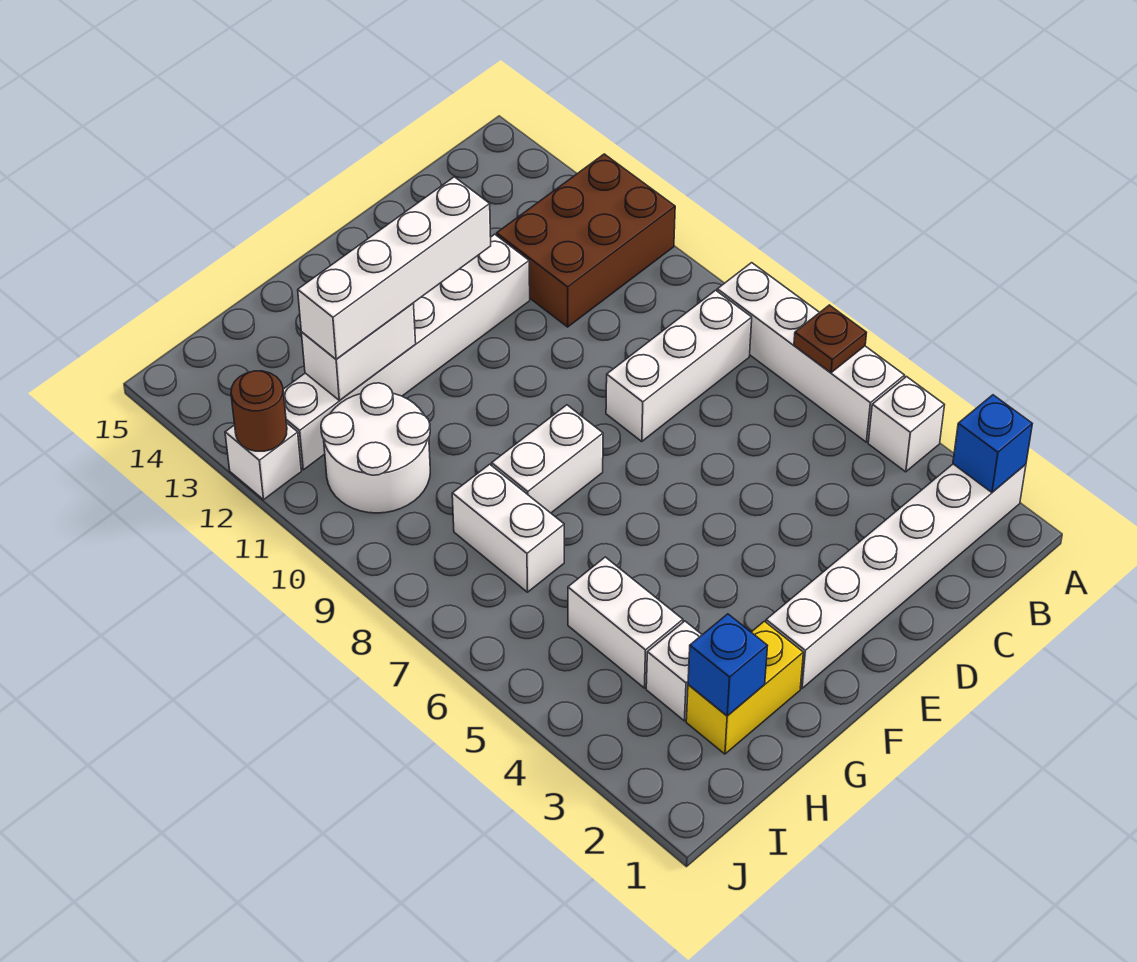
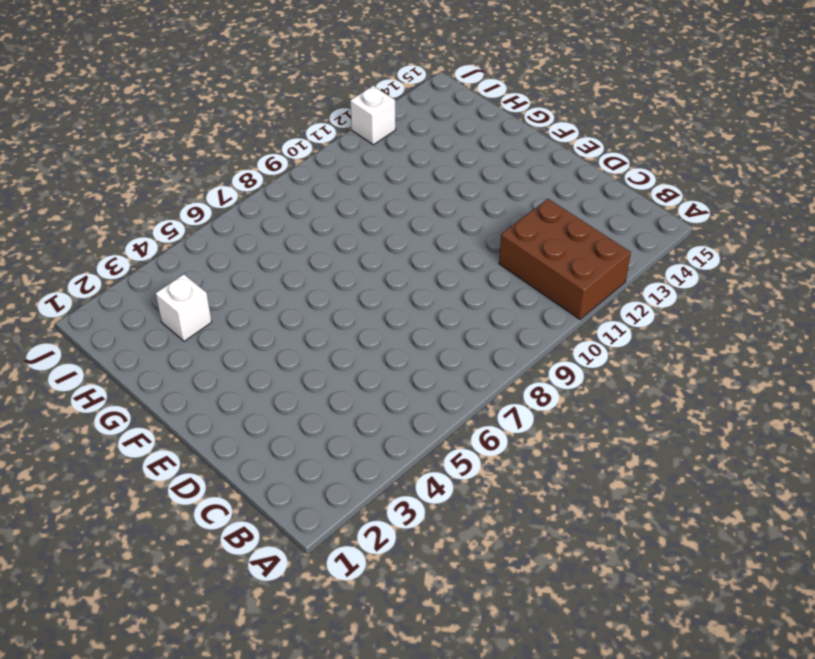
none -> white brick A2:F2 level 1
none -> white brick A4 level 1
none -> white brick A5:A8 level 1

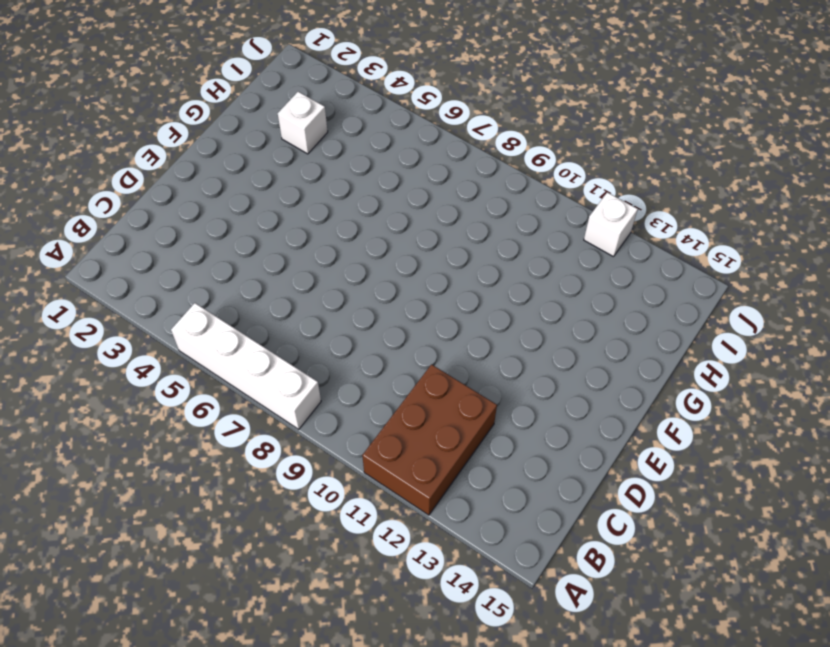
none -> white brick A2:F2 level 1
none -> white brick A4 level 1
none -> white brick B8:D8 level 1

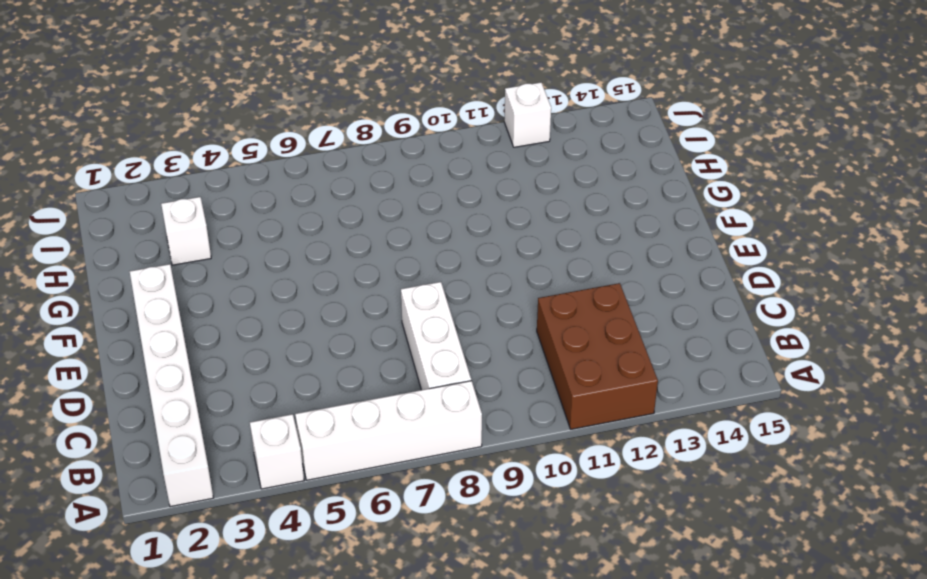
none -> white brick D12:I12 level 1
none -> white brick F8:G8 level 1
none -> yellow brick G2:H2 level 1

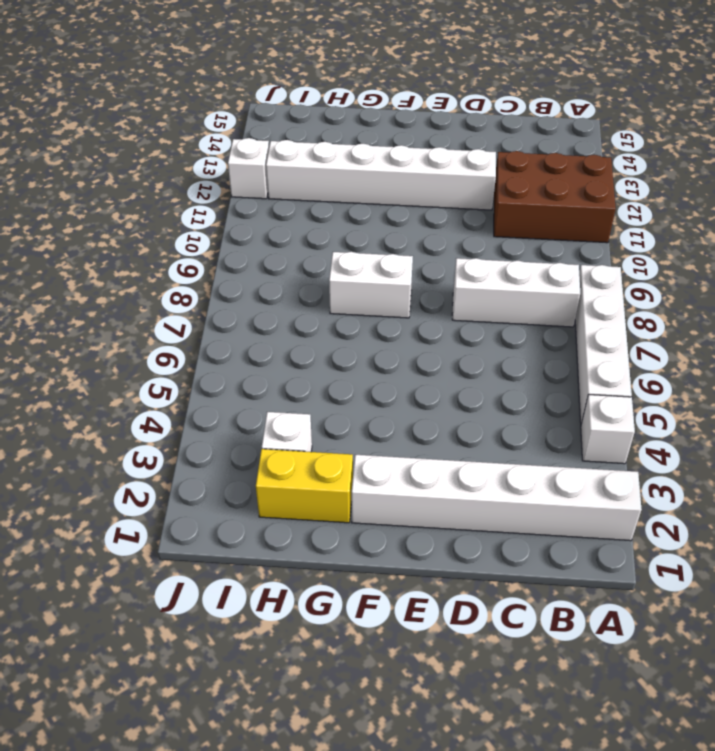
none -> white brick H4:H5 level 1
none -> white brick H7:H8 level 1
none -> white round brick H10:I11 level 1

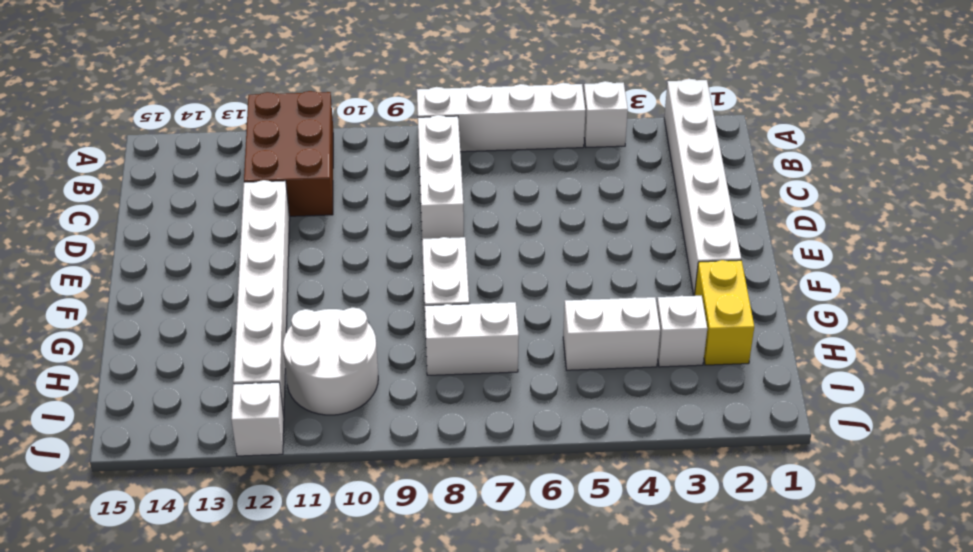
none -> blue brick A2 level 2
none -> brown plate A6 level 2
none -> white brick G12:H12 level 2

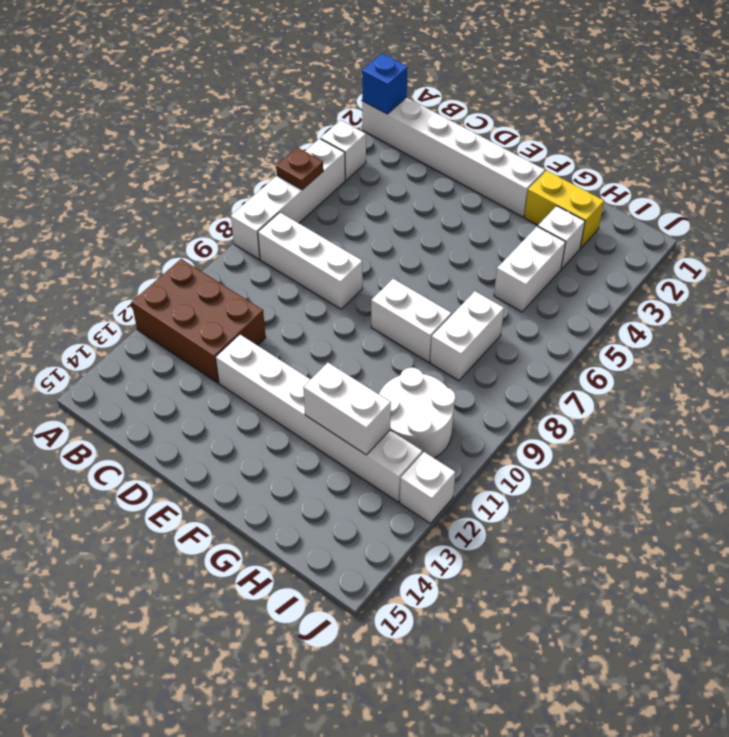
none -> blue brick H2 level 2
none -> brown round brick J12 level 2
none -> white brick E12:H12 level 3

